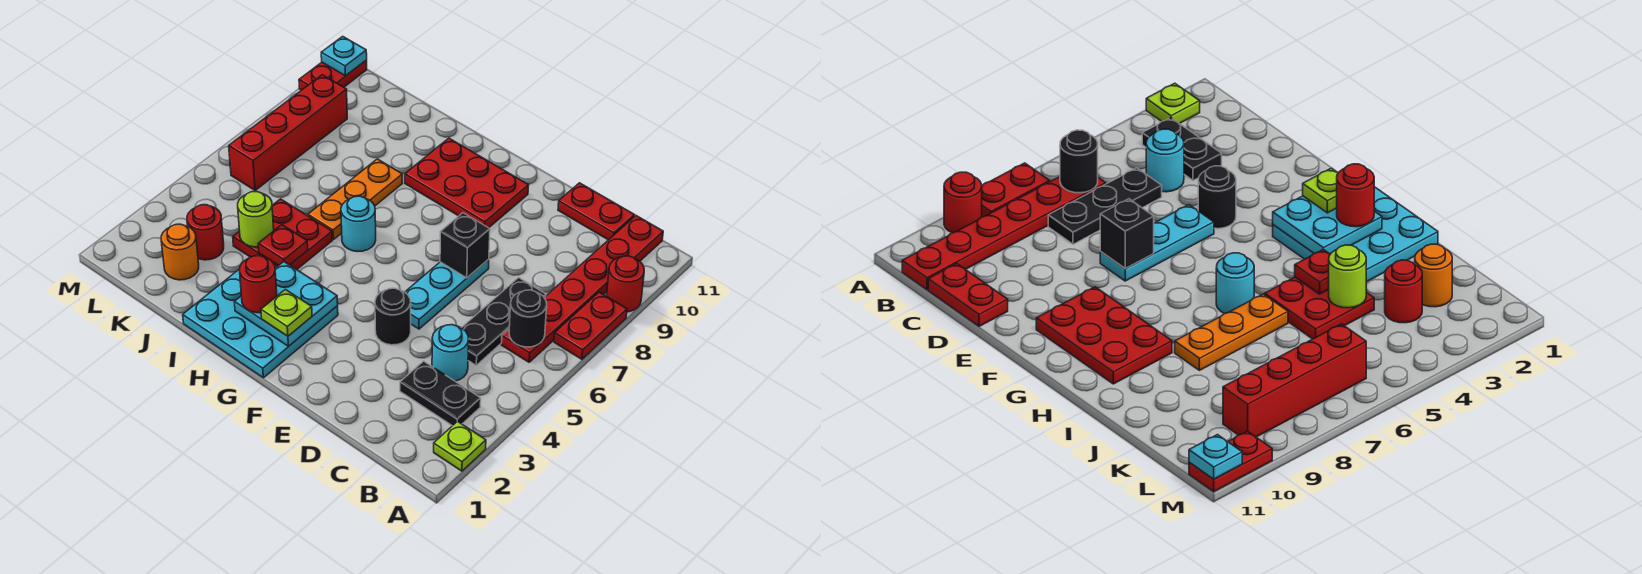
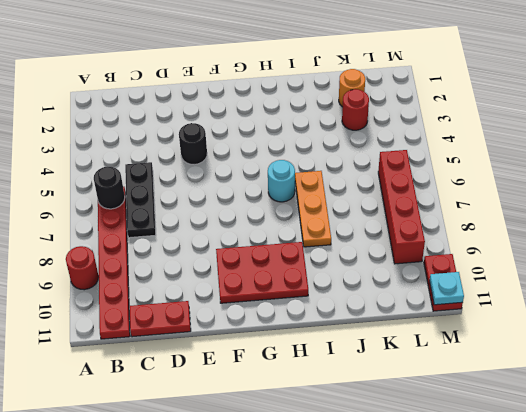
none -> lime plate A2 level 1
none -> red plate A7:A8 level 1
none -> black plate B3:C3 level 1

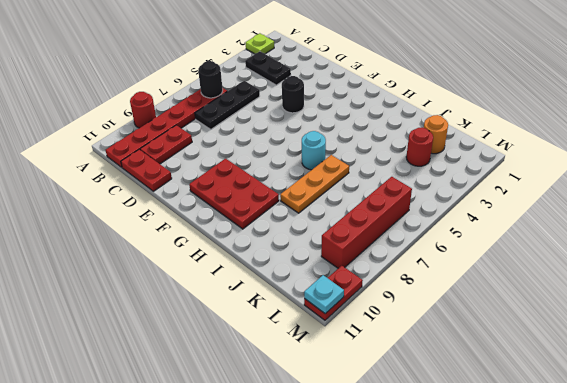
red plate C9:C10 level 1 -> red plate A7:A8 level 1
none -> cyan round brick C4 level 1
none -> cyan plate E5:E7 level 1
none -> cyan plate G1:I3 level 1

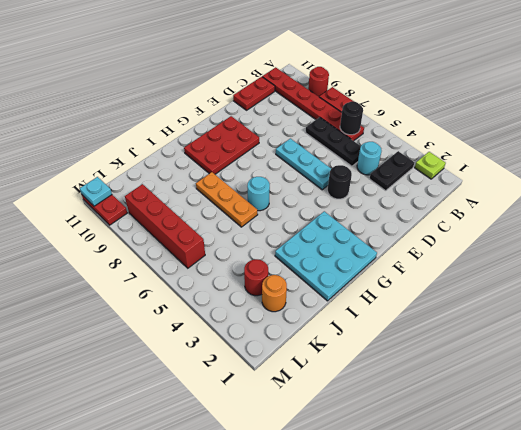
none -> red plate I4:J5 level 1
none -> black brick E7 level 2
none -> cyan plate G2:H3 level 2

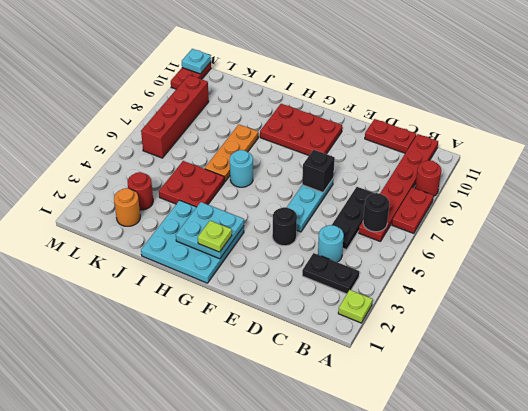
none -> red plate I4 level 2
none -> lime round brick J4 level 2
none -> red round brick H2 level 3

